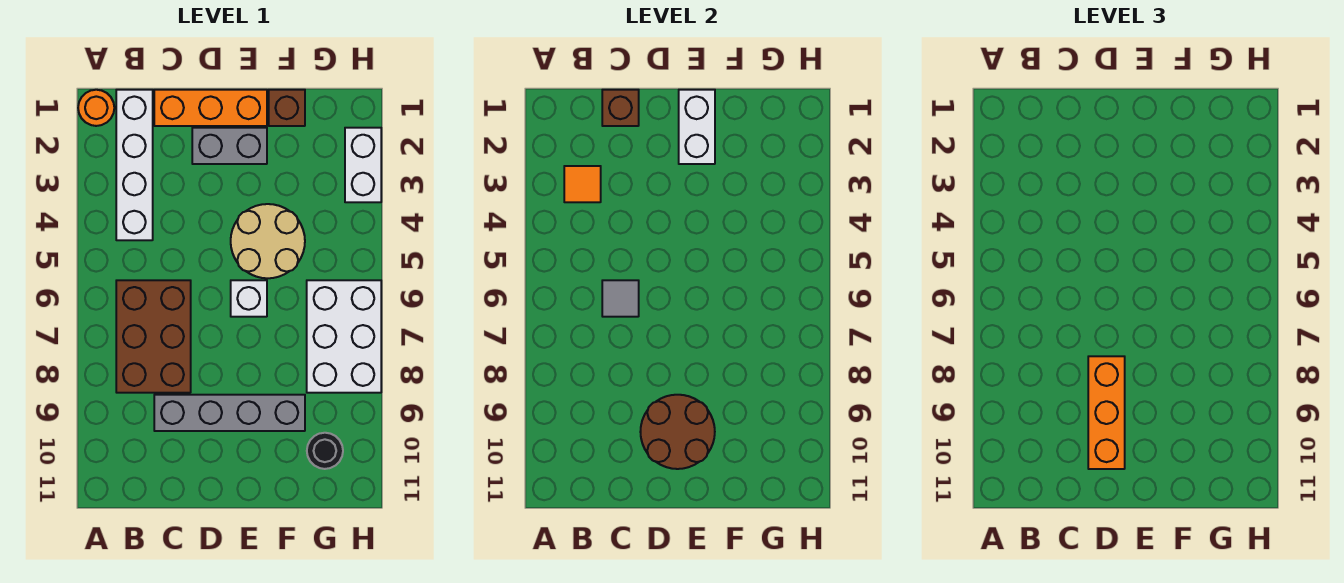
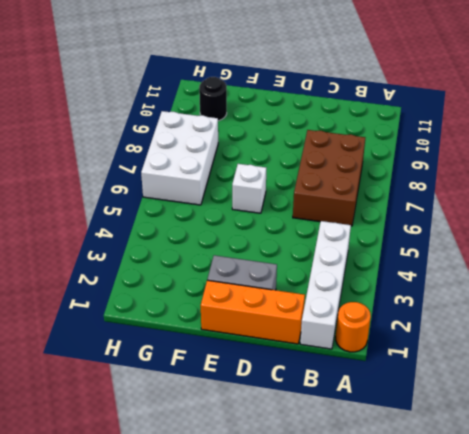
none -> grey brick C9:F9 level 1
none -> tan round brick E4:F5 level 1
none -> brown brick F1 level 1

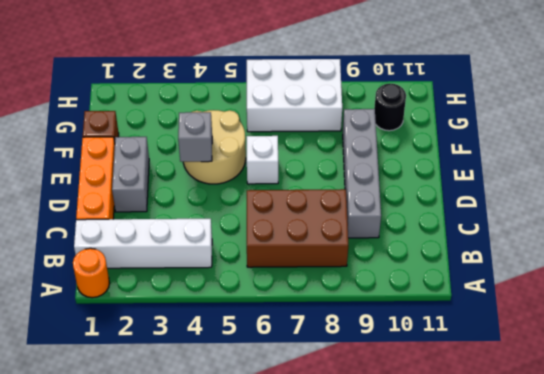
grey brick E4 level 2 -> none
none -> white brick H2:H3 level 1
none -> orange tile B3 level 2
none -> brown brick C1 level 2

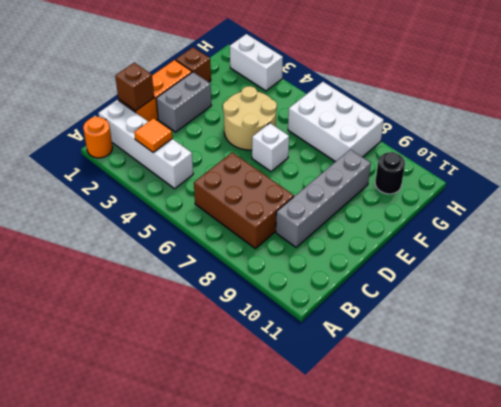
none -> grey tile C6 level 2
none -> brown round brick D9:E10 level 2
none -> white brick E1:E2 level 2

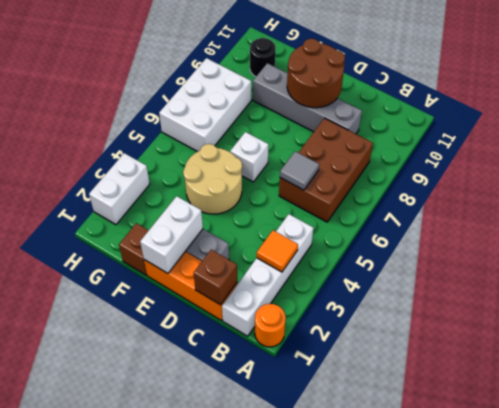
none -> orange brick D8:D10 level 3

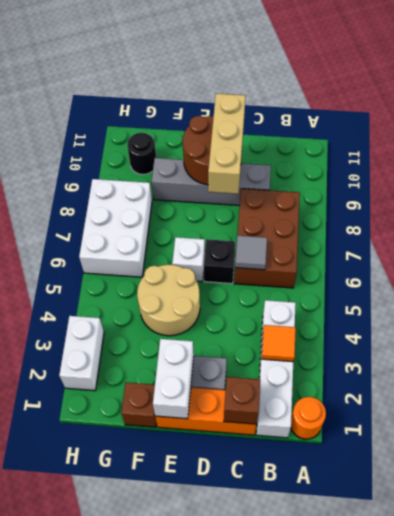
black brick D6 level 1 -> none
tan brick D8:D10 level 3 -> orange brick D8:D10 level 3

